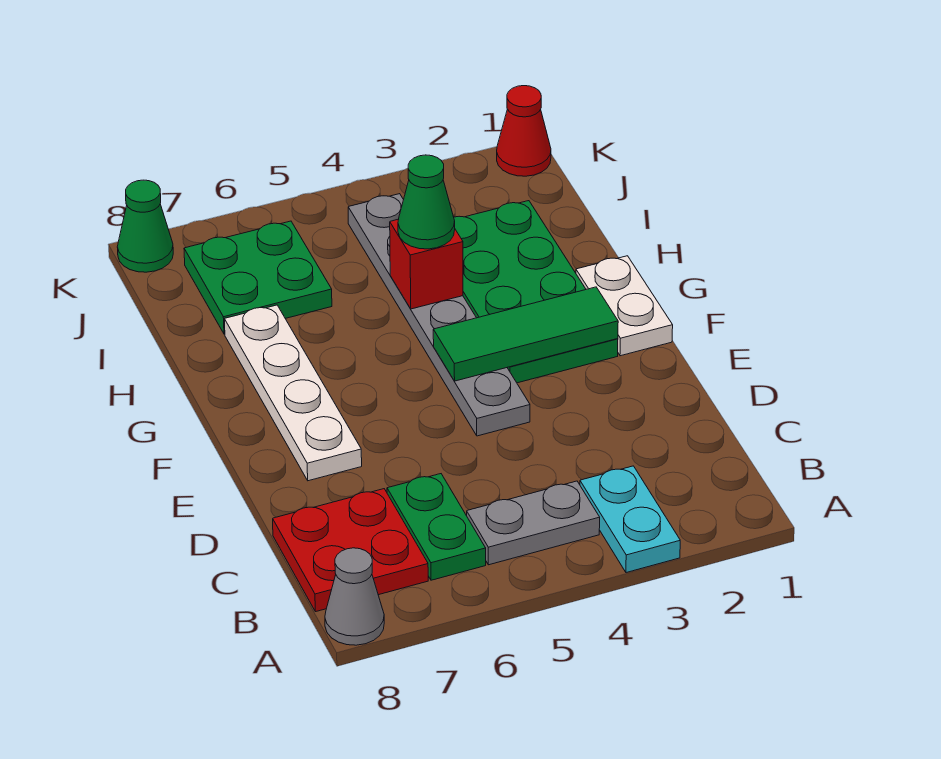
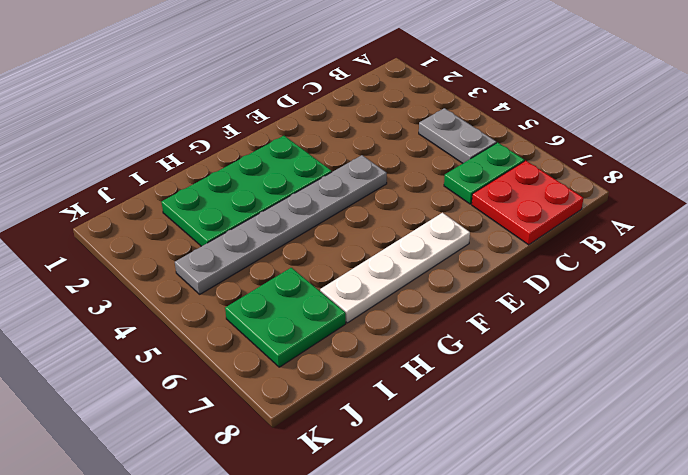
none -> cyan plate A3:B3 level 1
none -> grey cone A8 level 1
none -> white plate F1:G1 level 1

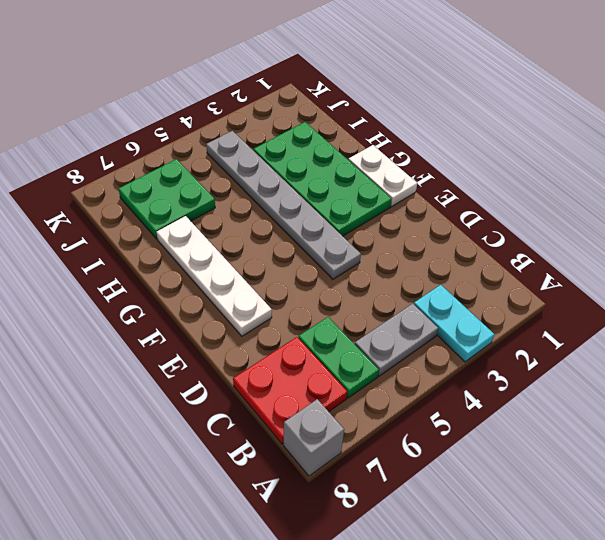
grey brick A8 level 1 -> grey cone A8 level 1
none -> red cone K1 level 1
none -> green cone K8 level 1
none -> green tile F2:F4 level 2

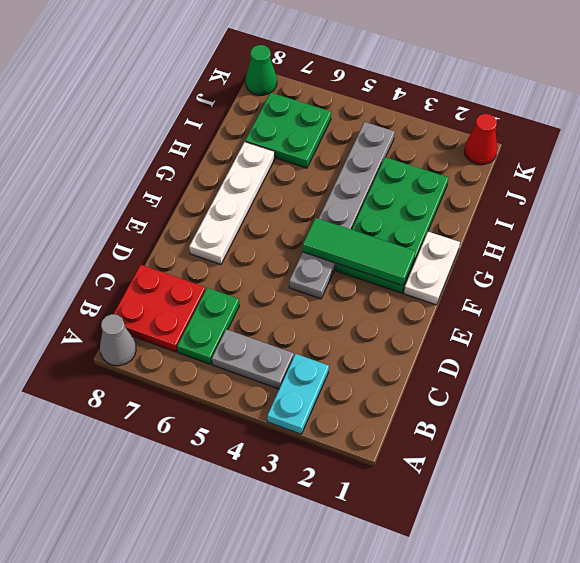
none -> red brick H4 level 2
none -> green cone H4 level 3

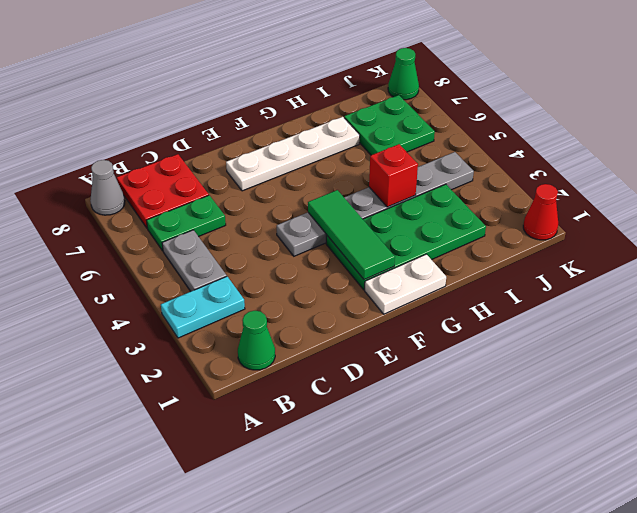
green cone B1 level 1 -> green cone H4 level 3

